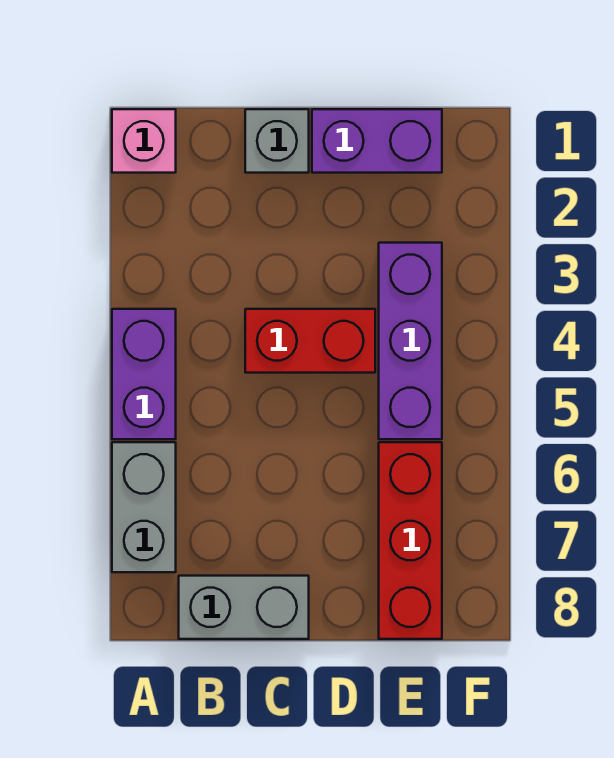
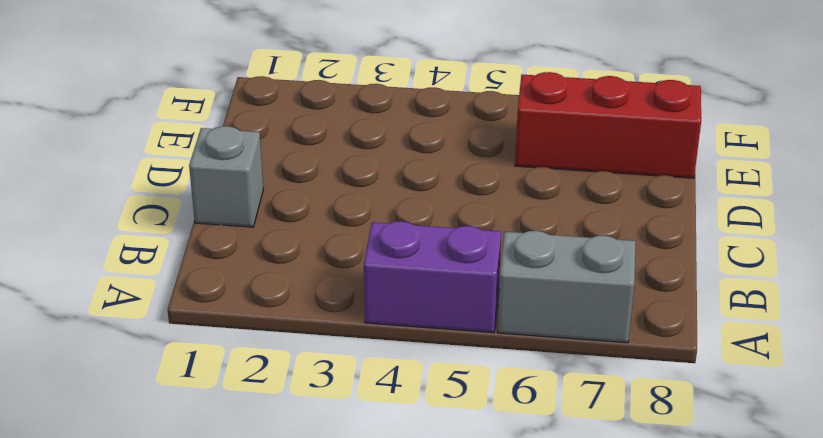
none -> pink brick A1 level 1
none -> grey brick B8:C8 level 1

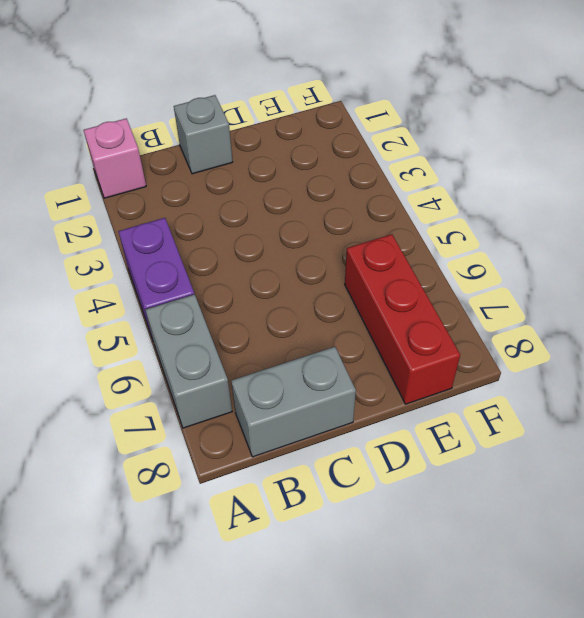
none -> red brick C4:D4 level 1
none -> purple brick D1:E1 level 1

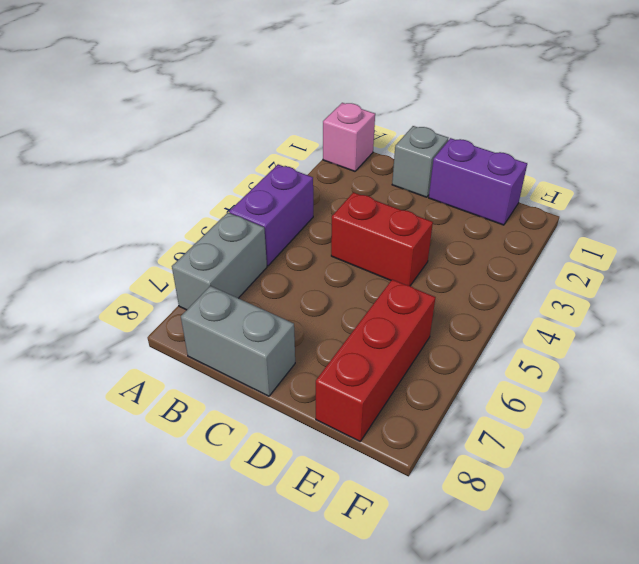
none -> purple brick E3:E5 level 1

